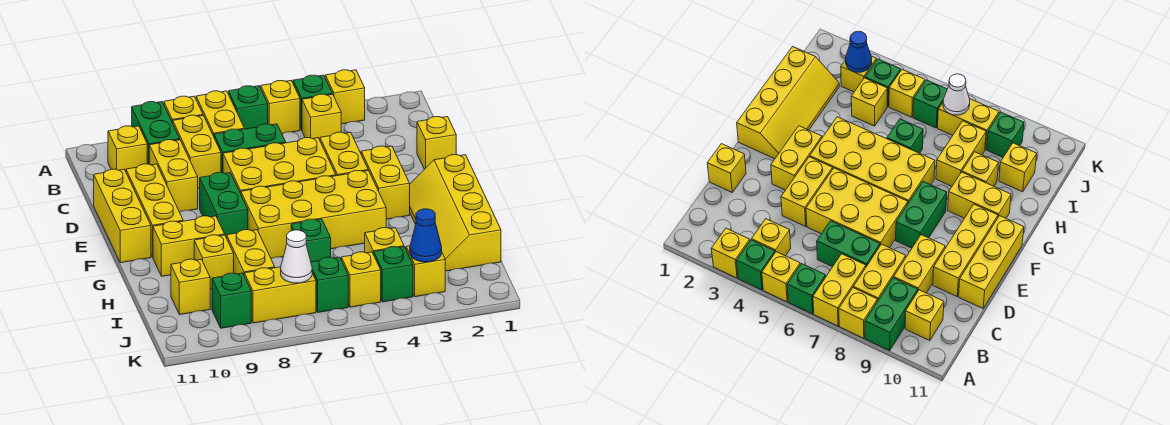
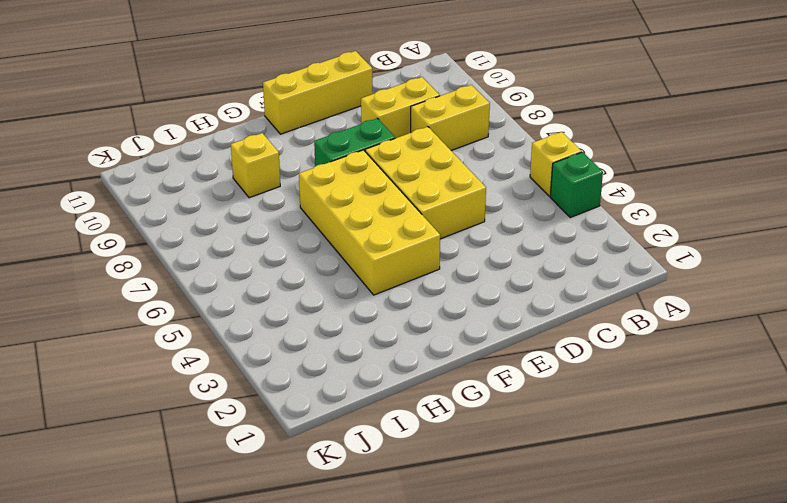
none -> yellow brick A3 level 1
none -> green brick A6 level 1
none -> yellow brick A7:B7 level 1
none -> yellow brick A8 level 1

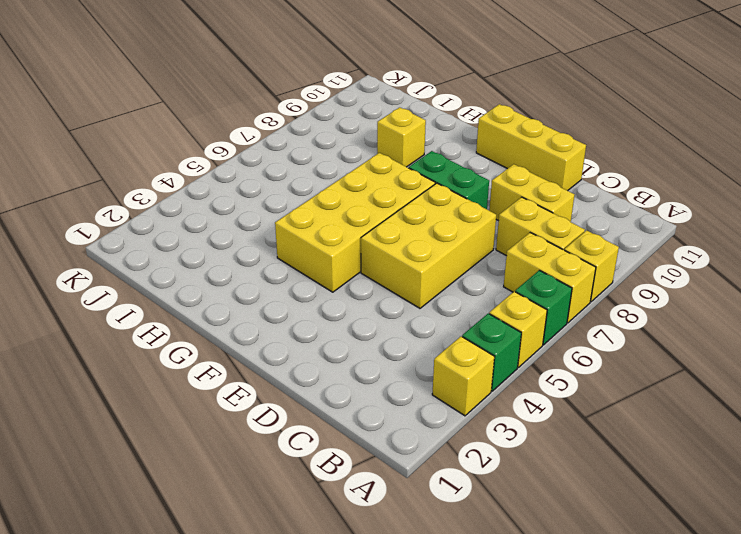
none -> green brick A9:B9 level 1
none -> yellow brick B4 level 1
none -> yellow brick B10 level 1
none -> green brick C6:C7 level 1

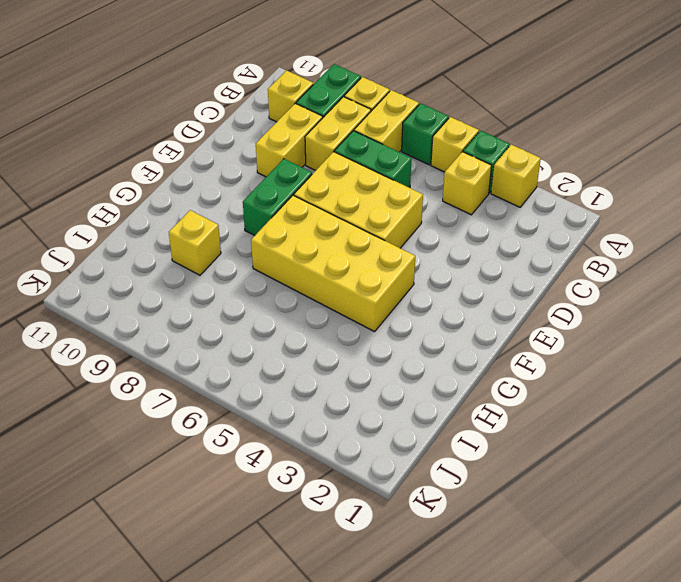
none -> yellow brick D1 level 1
none -> yellow brick D4:E4 level 1
none -> yellow brick D10:F10 level 1
none -> yellow brick D11:F11 level 1

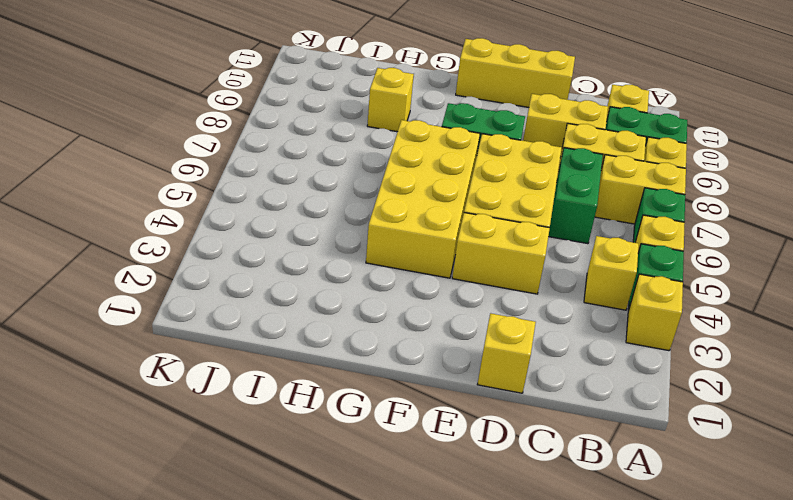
none -> yellow brick D10:F10 level 1
none -> yellow brick E3:F3 level 1
none -> yellow slope F1:I2 level 1 top 1
none -> yellow brick G9:G10 level 1

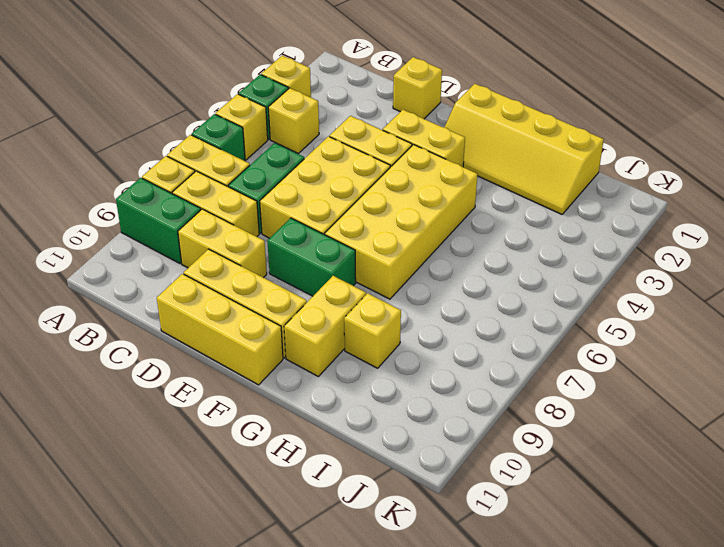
none -> yellow brick B10 level 1
none -> green brick H6 level 1
none -> yellow brick H8:I8 level 1
none -> yellow brick I4 level 1

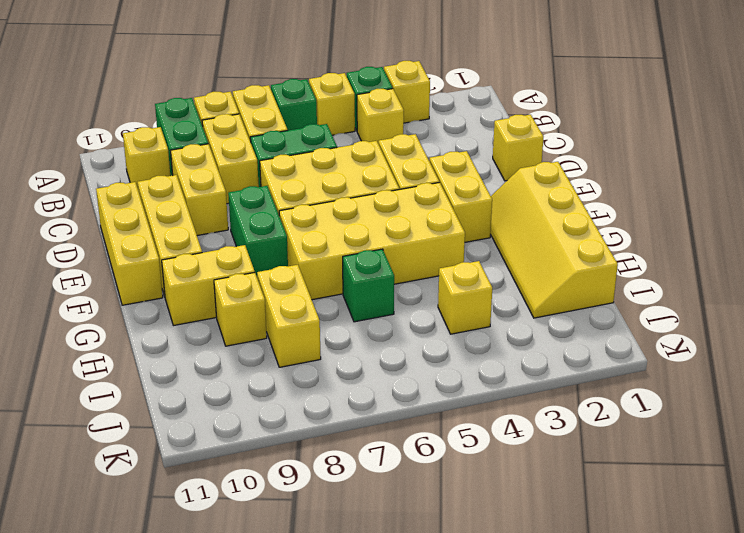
none -> yellow brick I10 level 1
none -> yellow brick J3 level 1
none -> green brick J4 level 1
none -> yellow brick J5 level 1

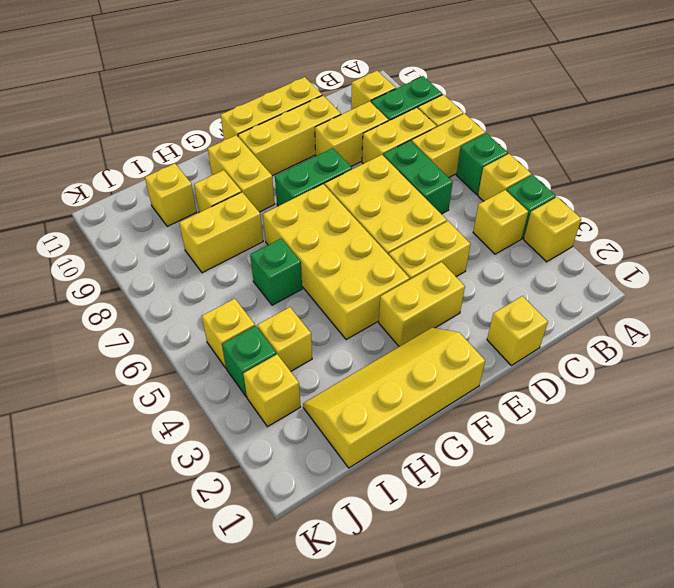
none -> green brick J6 level 1
none -> yellow brick J7:J8 level 1
none -> green brick J9 level 1
none -> blue cone J3 level 2

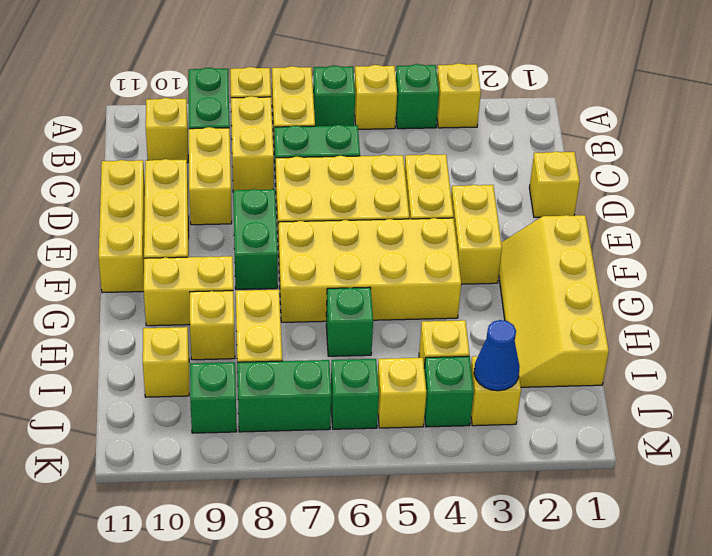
green brick J7:J8 level 1 -> yellow brick J7:J8 level 1
none -> yellow brick B4 level 1
none -> white cone J7 level 2

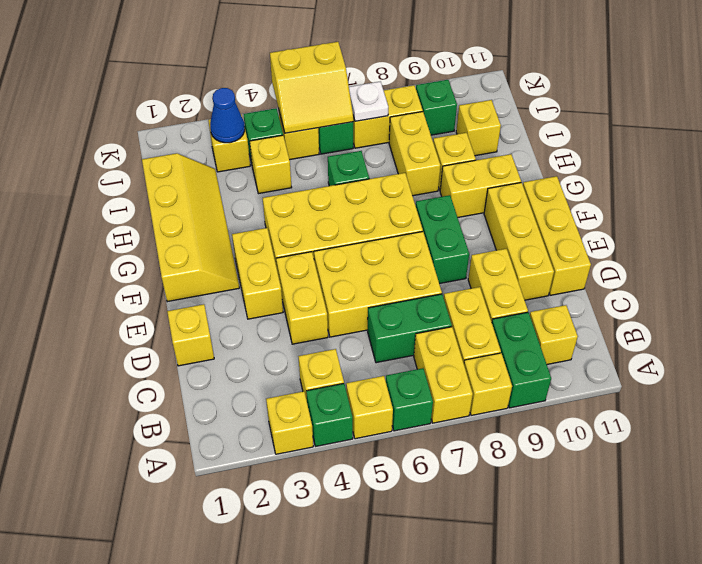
yellow slope J5:K6 level 2 top K -> none
white plate J7 level 2 -> white cone J7 level 2

